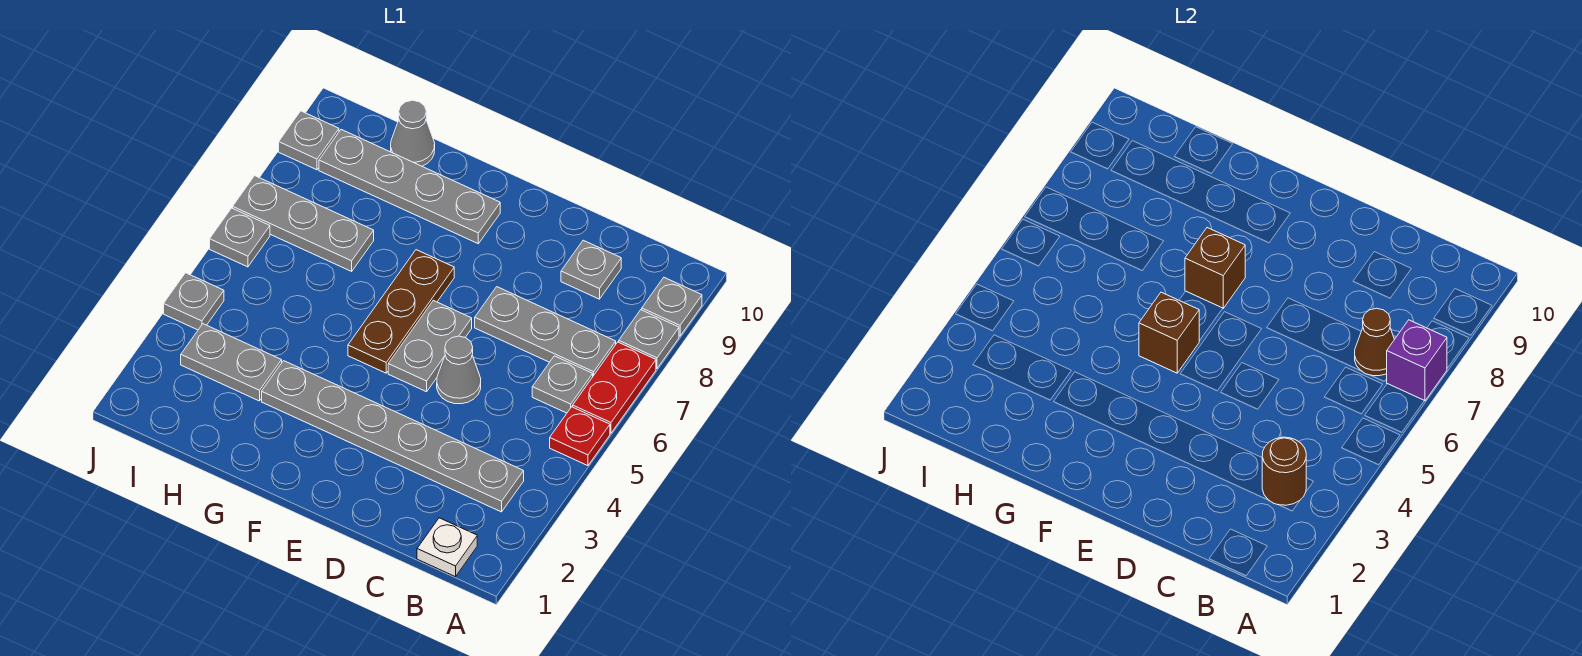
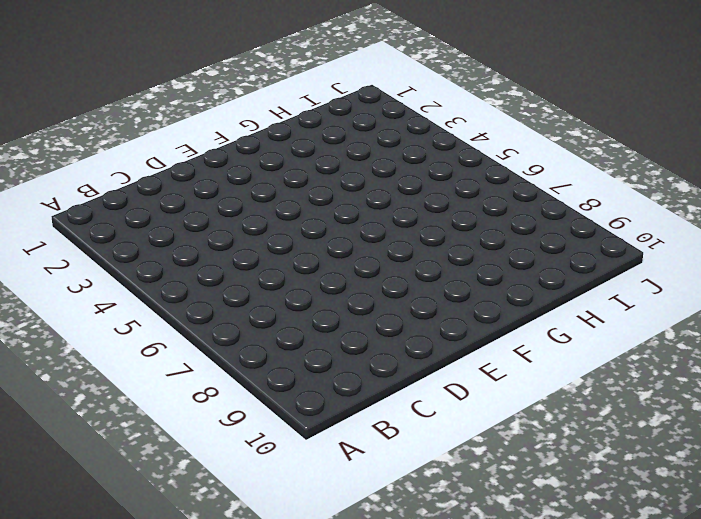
none -> red plate A5 level 1
none -> red plate A6:A7 level 1
none -> grey plate A8 level 1

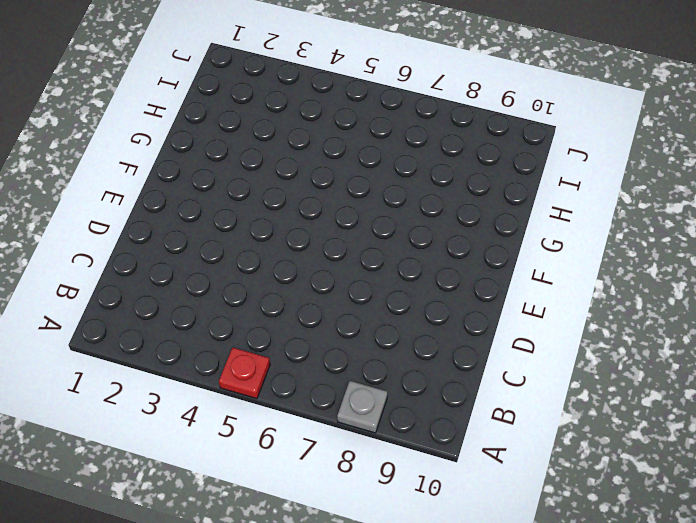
none -> red plate A6:A7 level 1
none -> grey plate A9 level 1
none -> white plate B1 level 1

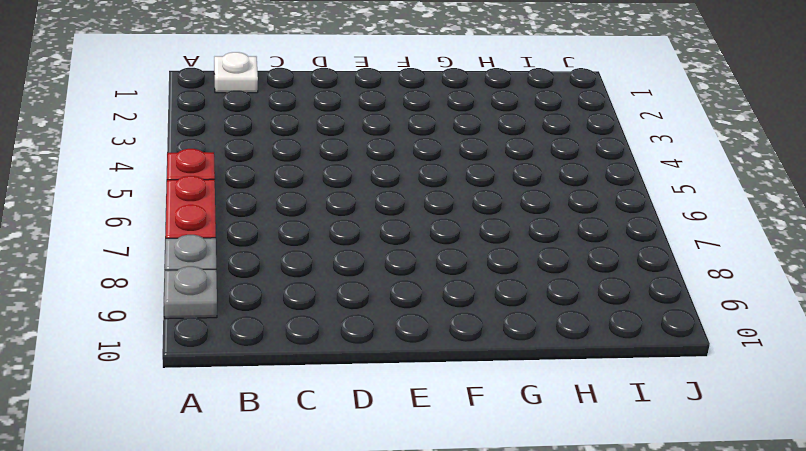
none -> grey plate B3:G3 level 1
none -> grey plate B6 level 1
none -> grey plate B7:D7 level 1

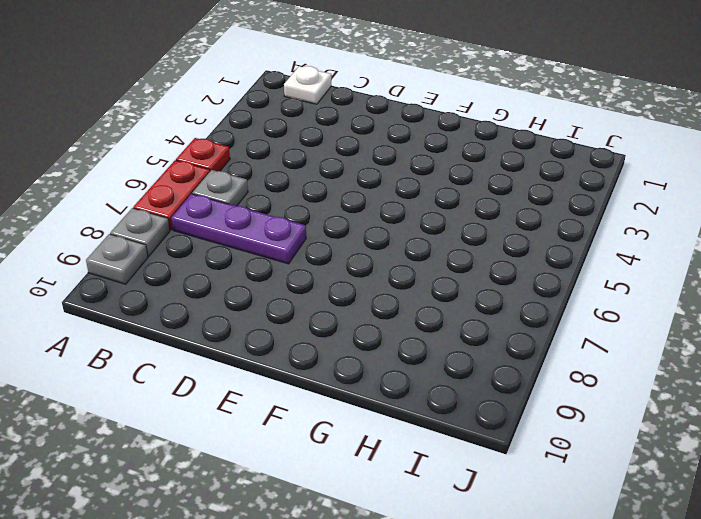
purple plate B7:D7 level 1 -> grey plate B7:D7 level 1
none -> grey plate B3:G3 level 1
none -> grey plate C9 level 1
none -> grey cone D5 level 1

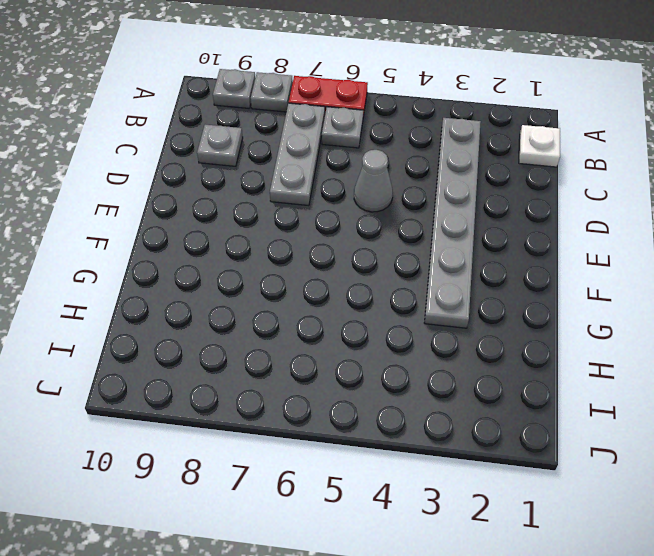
none -> red plate A5 level 1
none -> grey plate E5:E6 level 1
none -> brown plate F5:F7 level 1

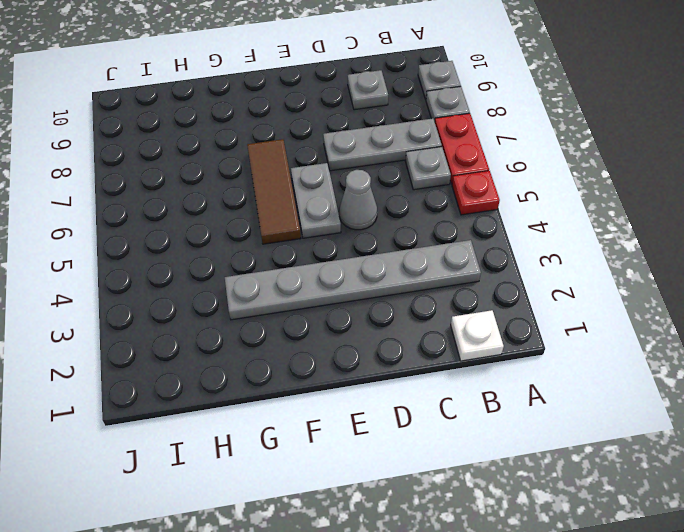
brown tile F5:F7 level 1 -> brown plate F5:F7 level 1
none -> grey plate F9:I9 level 1
none -> grey plate H3:I3 level 1
none -> grey plate H7:J7 level 1

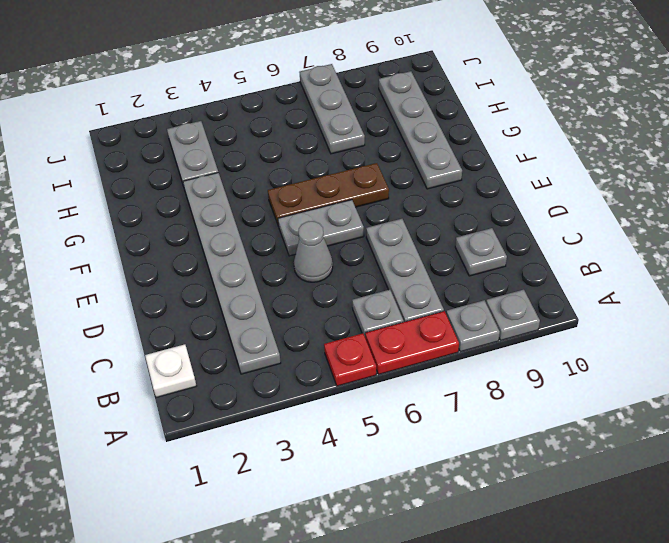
none -> grey cone H10 level 1
none -> grey plate J4 level 1
none -> grey plate J6 level 1

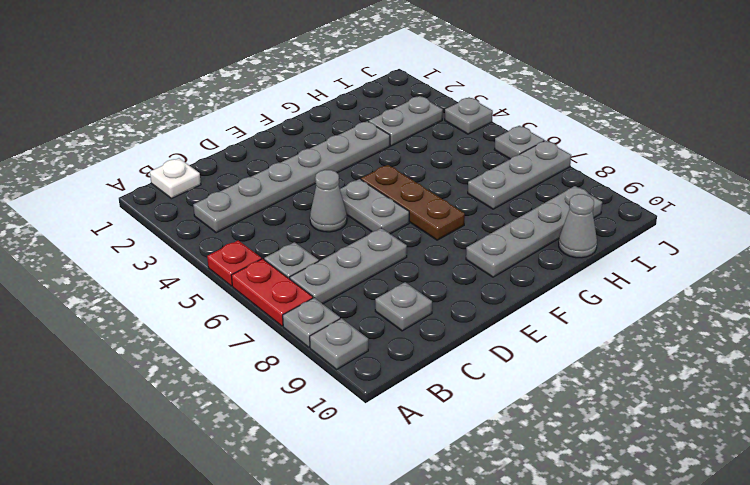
none -> grey plate J9 level 1
none -> purple brick A7 level 2
none -> brown round brick B3 level 2

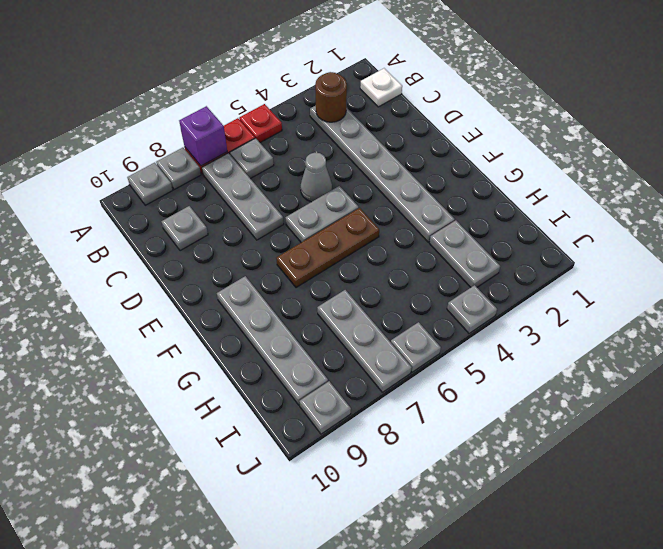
none -> grey cone H10 level 1
none -> brown cone B7 level 2
none -> brown brick F5 level 2

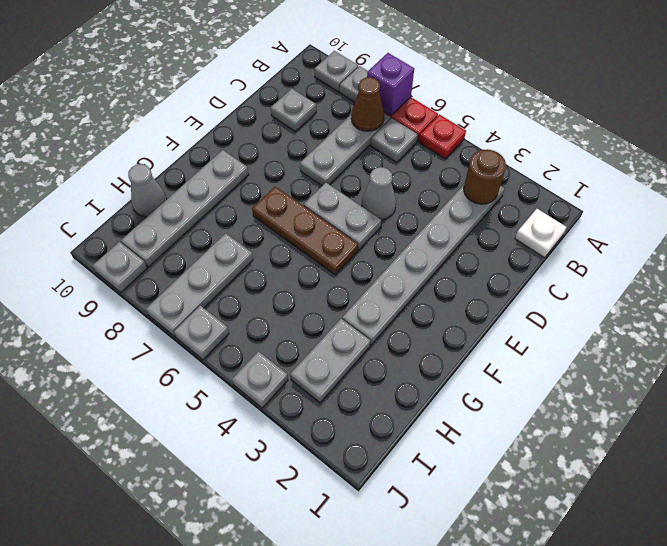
none -> brown brick F5 level 2
none -> brown brick F7 level 2

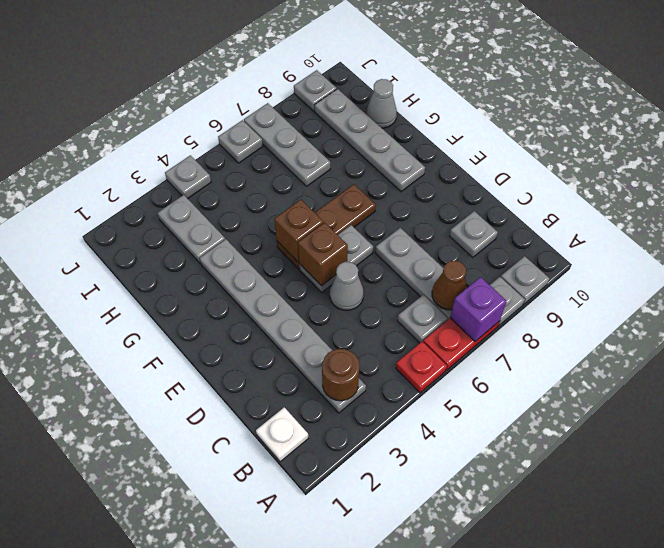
brown brick E5 level 2 -> brown brick F7 level 2

